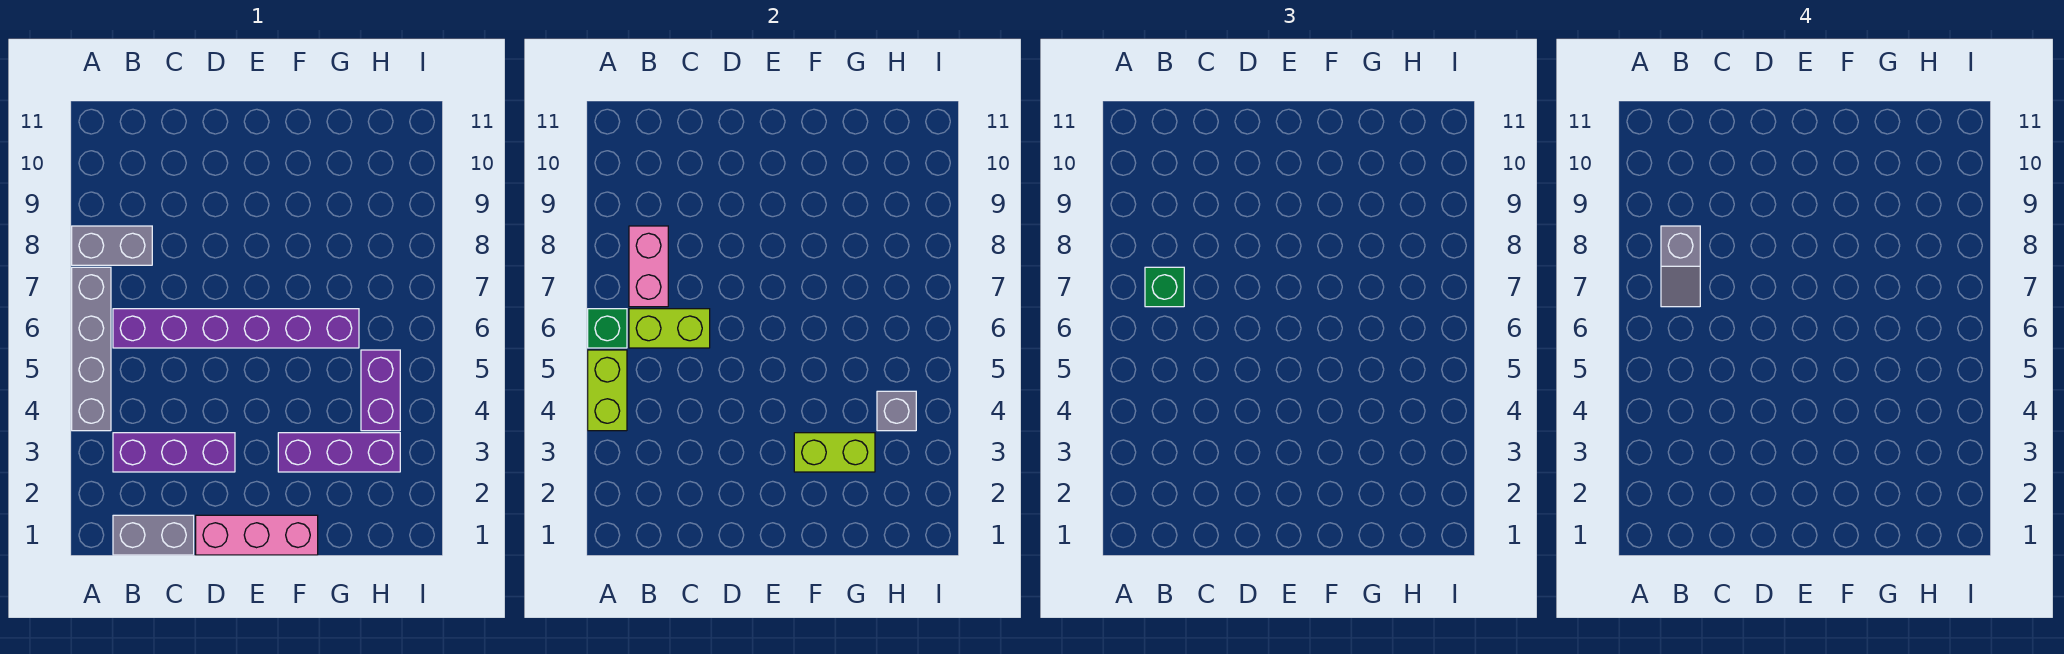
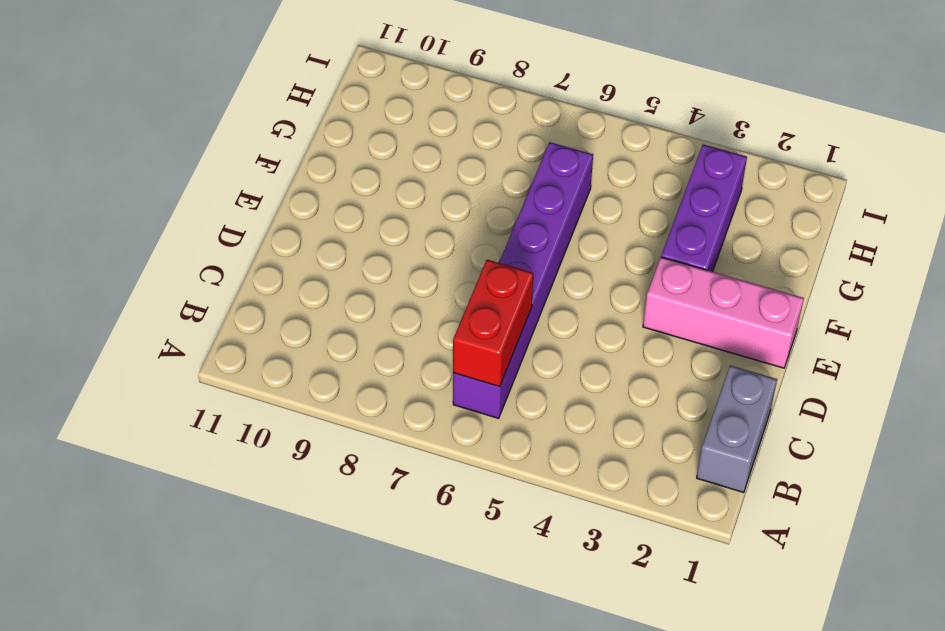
red brick B6:C6 level 2 -> lime brick B6:C6 level 2
pink brick E1:E3 level 1 -> pink brick D1:F1 level 1
none -> grey brick A4:A7 level 1
none -> grey brick A8:B8 level 1
none -> purple brick B3:D3 level 1

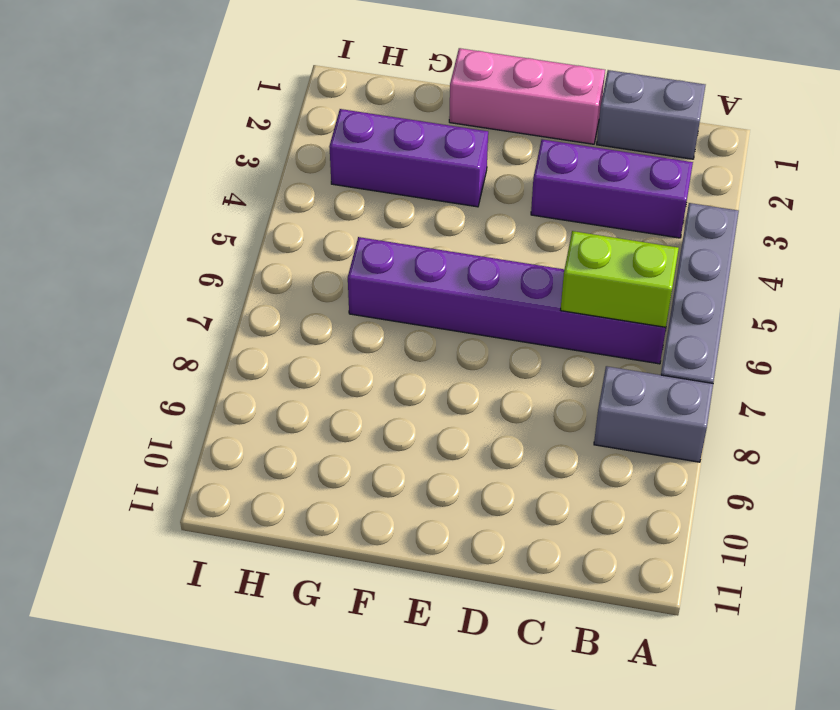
none -> purple brick H4:H5 level 1
none -> lime brick A4:A5 level 2
none -> green brick A6 level 2

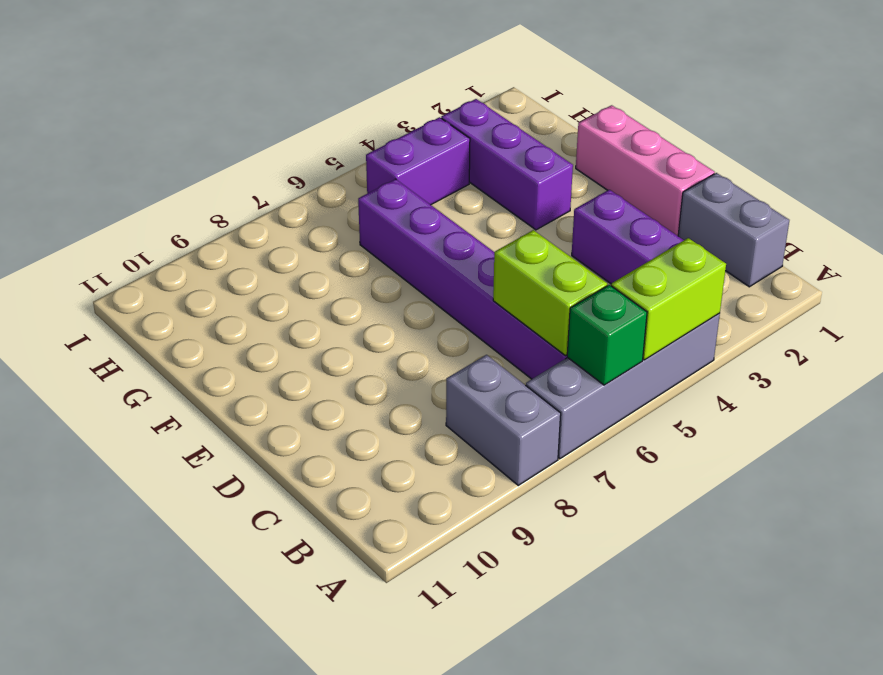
none -> pink brick B7:B8 level 2
none -> lime brick F3:G3 level 2
none -> grey brick H4 level 2

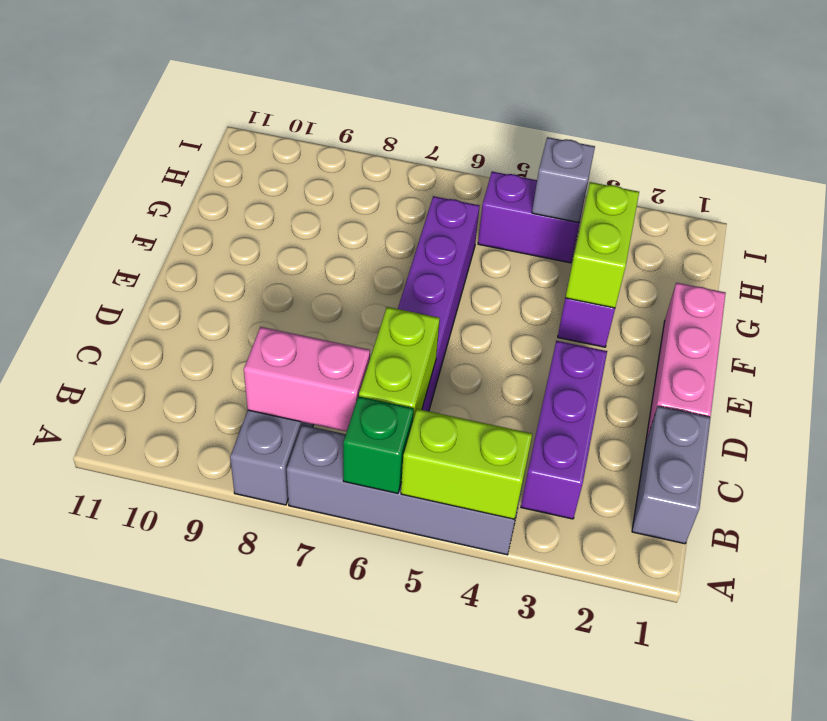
none -> green brick B7 level 3
none -> grey slope B7:B8 level 4 top 8

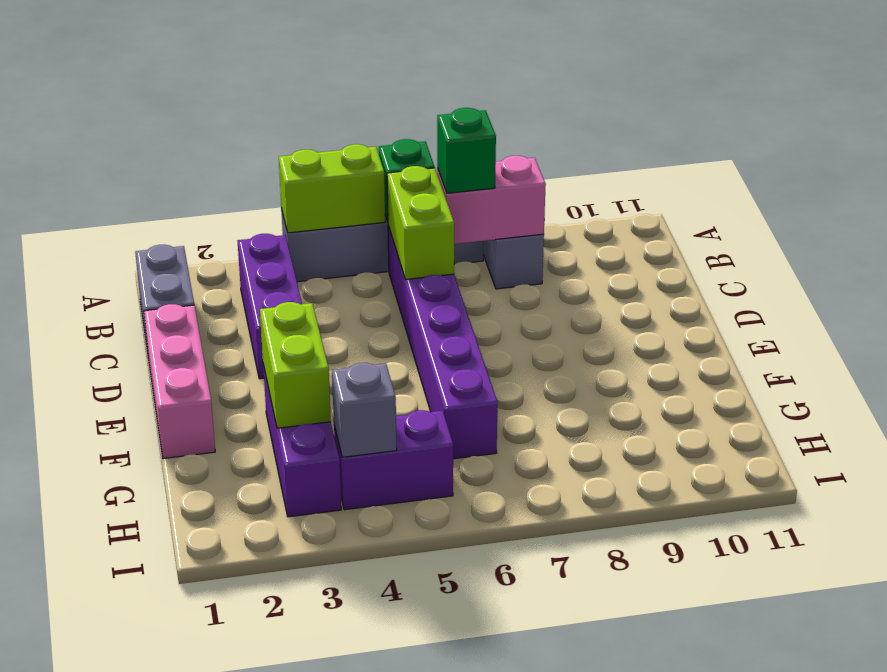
none -> grey slope B7:B8 level 4 top 8

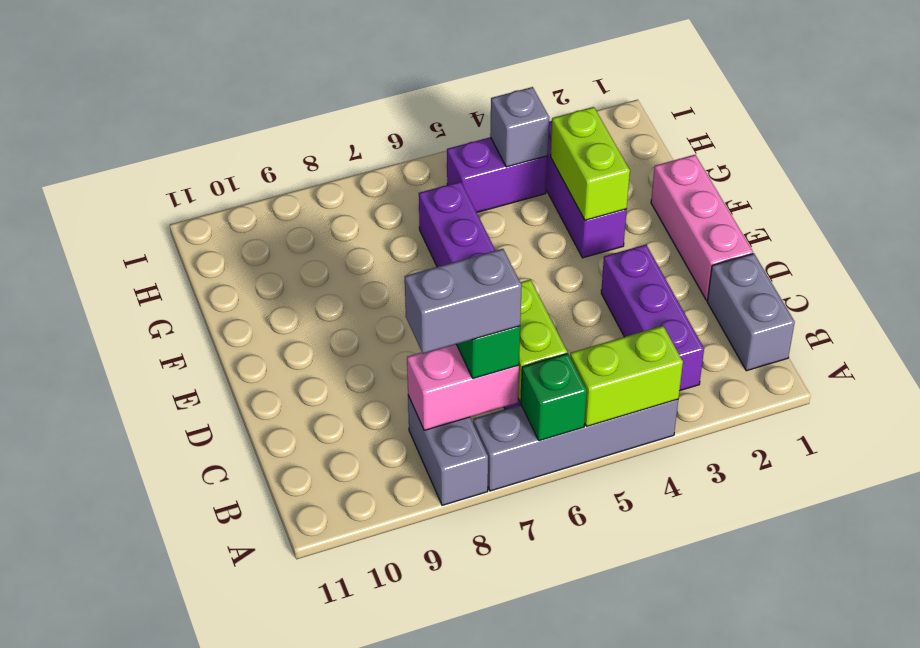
grey brick B7:B8 level 4 -> grey slope B7:B8 level 4 top 8

